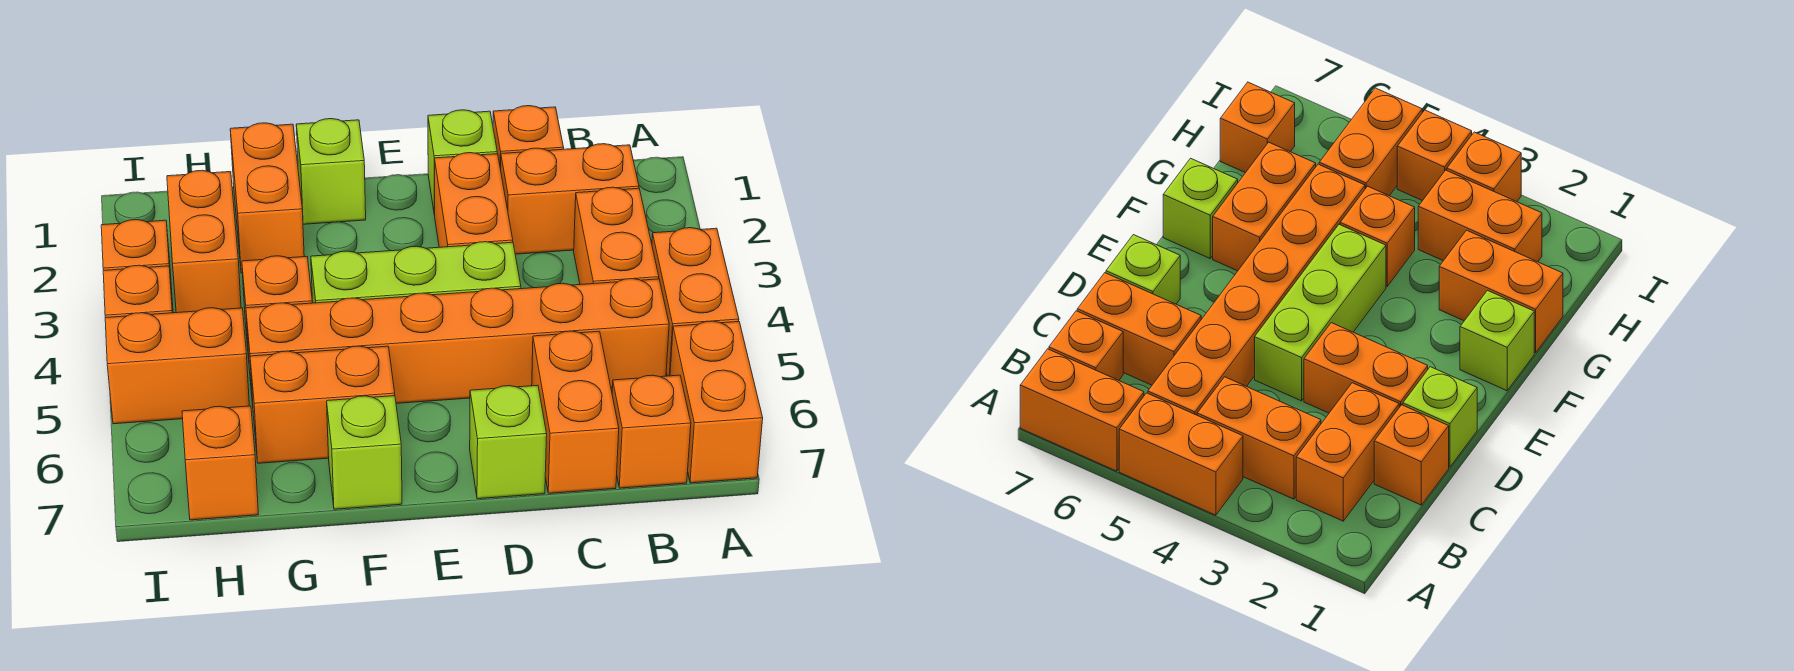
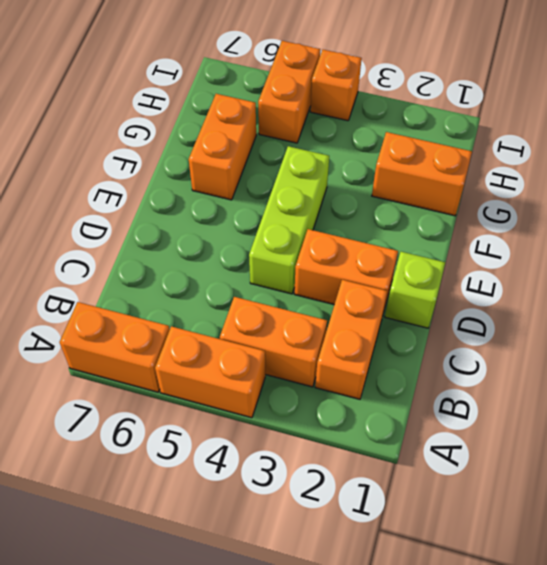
none -> orange brick B5:G5 level 1
none -> orange brick B7 level 1
none -> orange brick C1 level 1

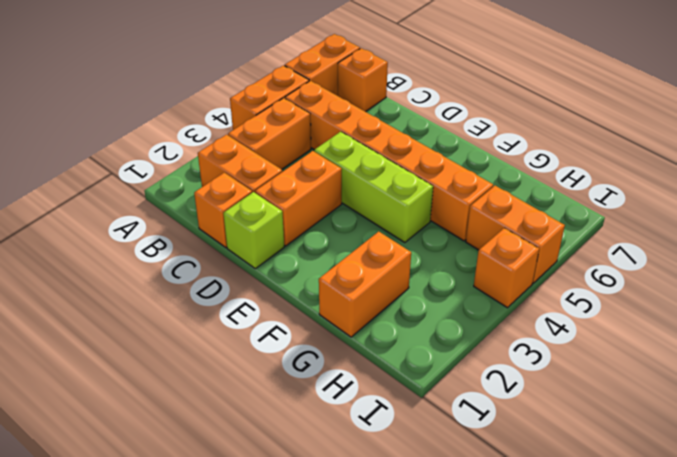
none -> orange brick C6:C7 level 1
none -> lime brick D7 level 1
none -> lime brick F1 level 1

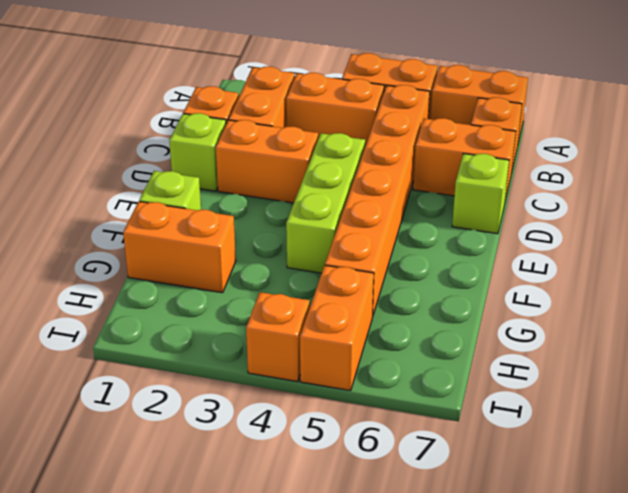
none -> orange brick F6:G6 level 1
none -> lime brick F7 level 1
none -> orange brick G4 level 1

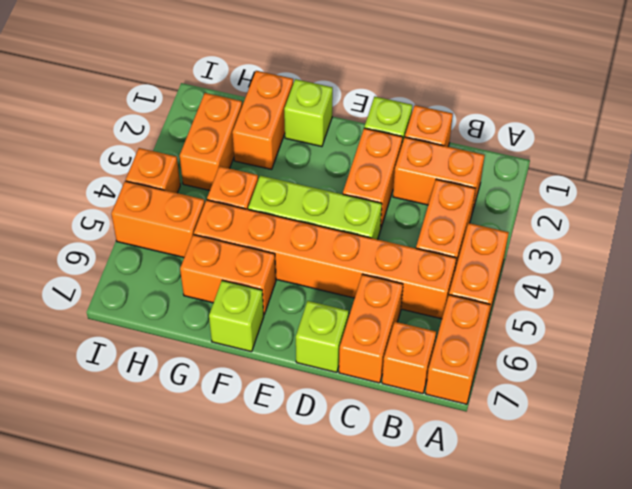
none -> orange brick H7 level 1
none -> orange brick I3 level 1

